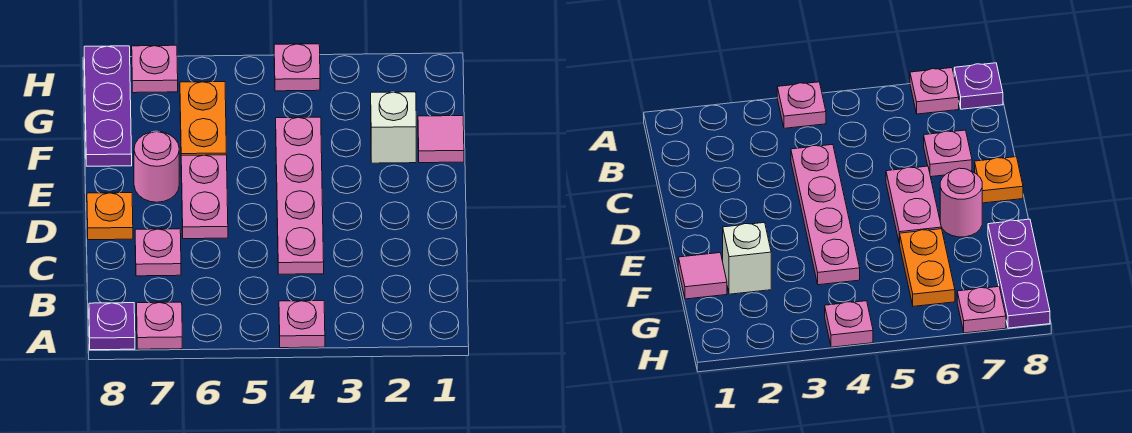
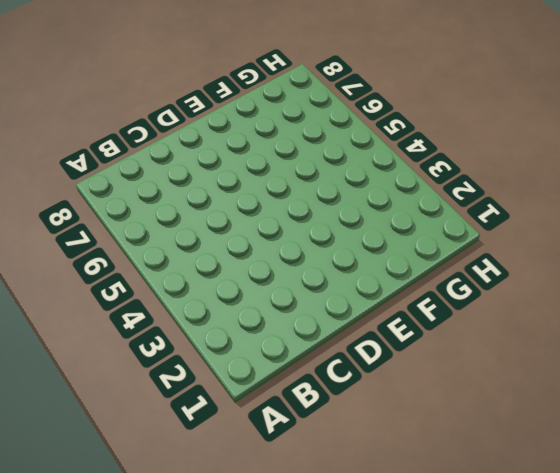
none -> pink plate A4 level 1
none -> pink plate A7 level 1
none -> purple plate A8 level 1

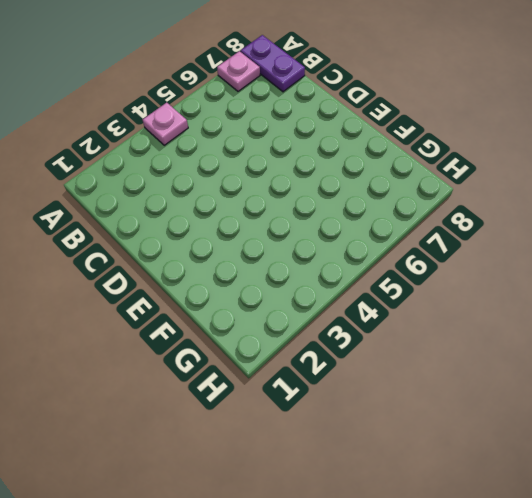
purple plate A8:B8 level 1 -> purple plate A8 level 1
none -> pink plate C4:F4 level 1
none -> pink plate C7 level 1
none -> pink plate D6:E6 level 1

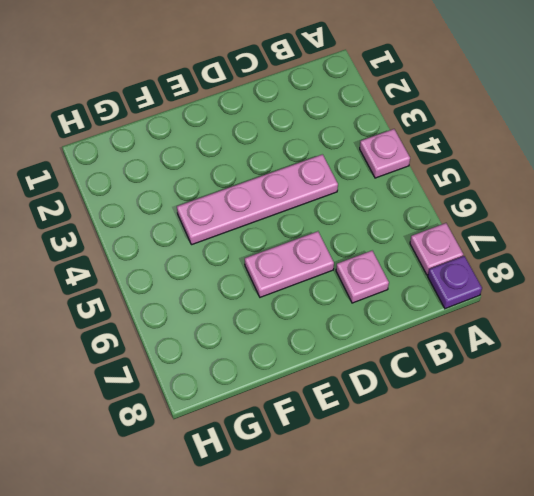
none -> orange plate D8 level 1
none -> pink round brick E7 level 1
none -> pink tile F1 level 1

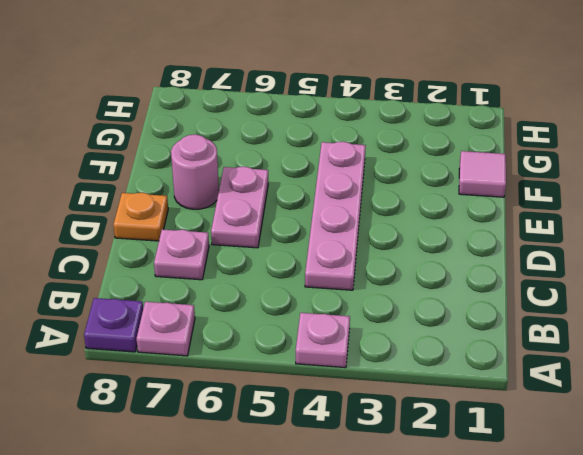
none -> white brick F2 level 1
none -> orange plate F6:G6 level 1
none -> purple plate F8:H8 level 1

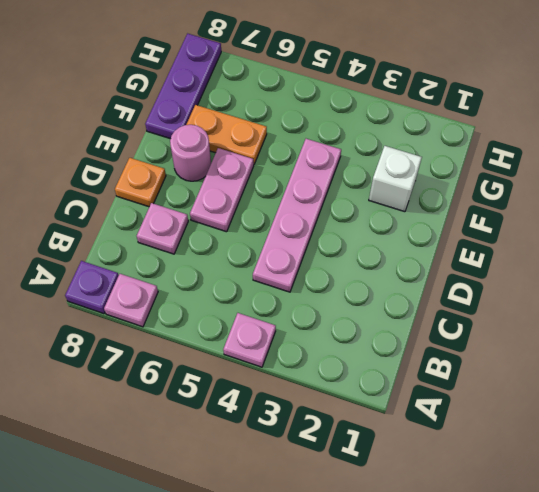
orange plate F6:F7 level 1 -> orange plate F6:G6 level 1
none -> pink tile F1 level 1
none -> pink plate H4 level 1
none -> pink plate H7 level 1

